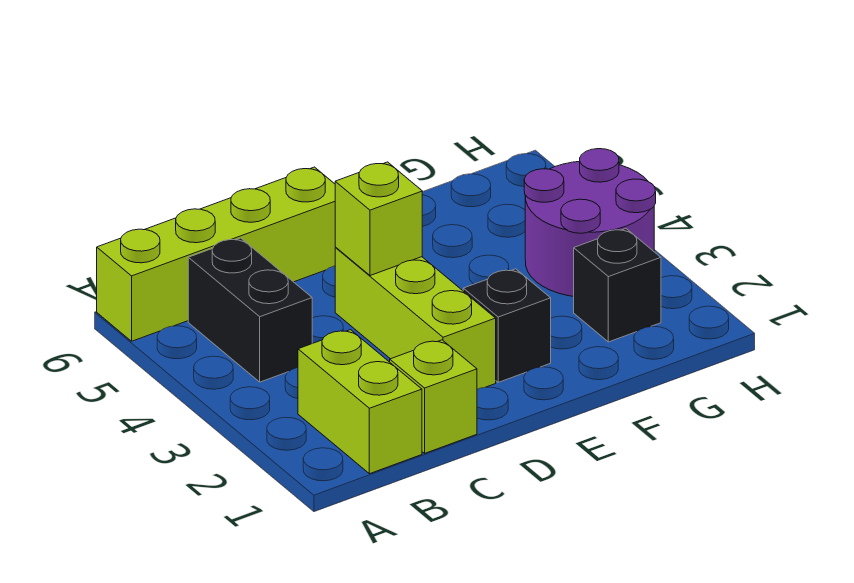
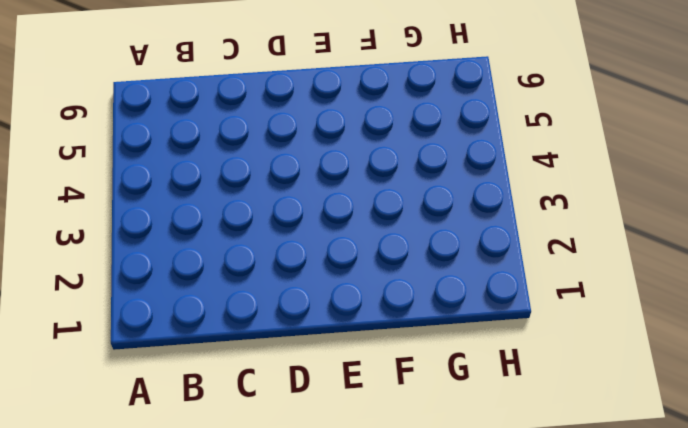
none -> lime brick A6:D6 level 1
none -> lime brick B1:B2 level 1

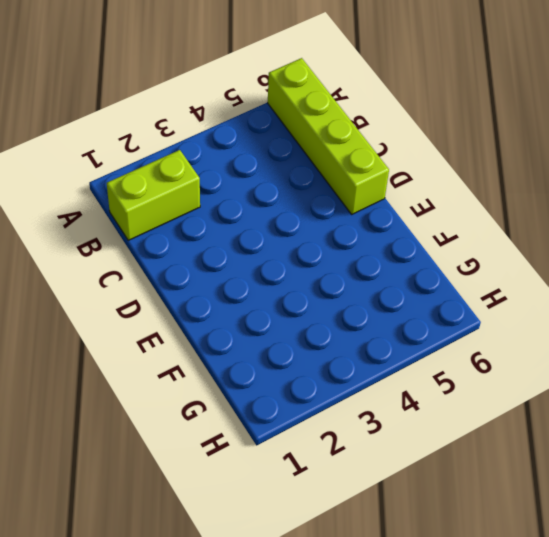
none -> black brick B4:B5 level 1
none -> lime brick C1 level 1

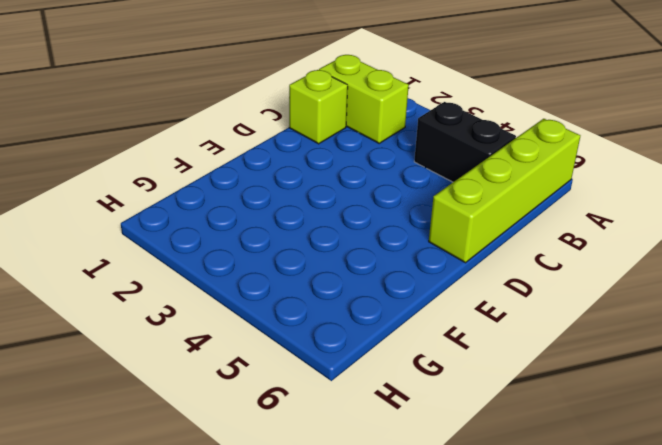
none -> lime brick D2:D4 level 1
none -> black brick E2 level 1

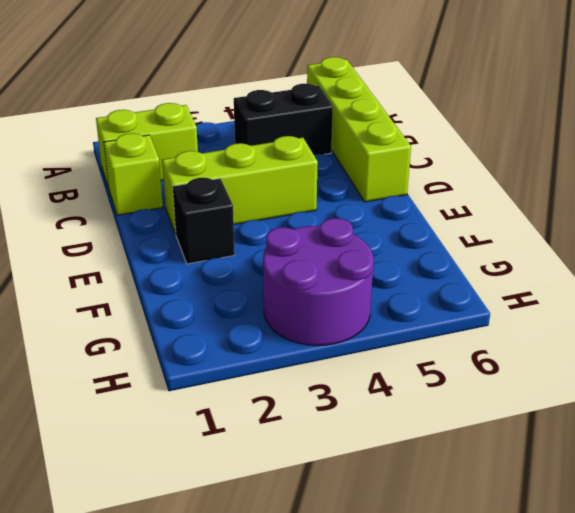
none -> black brick G2 level 1
none -> lime brick D4 level 2

